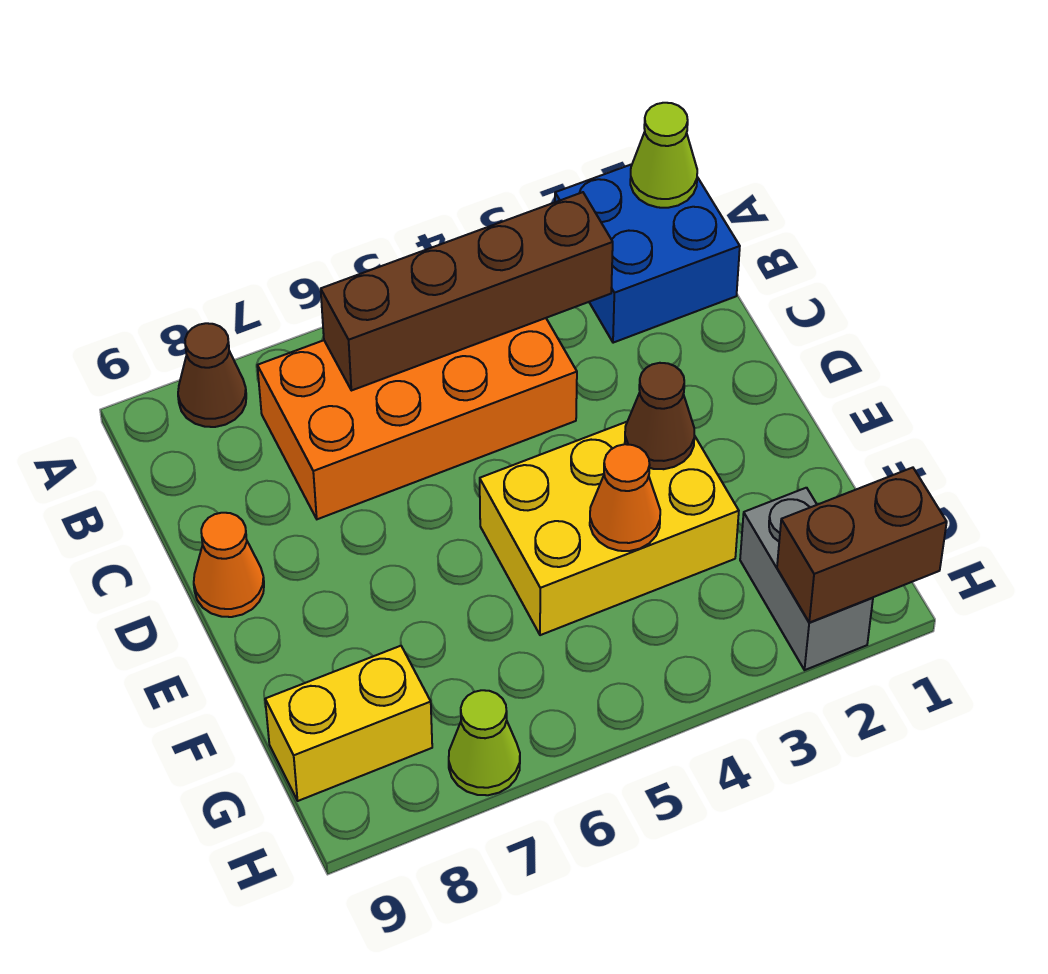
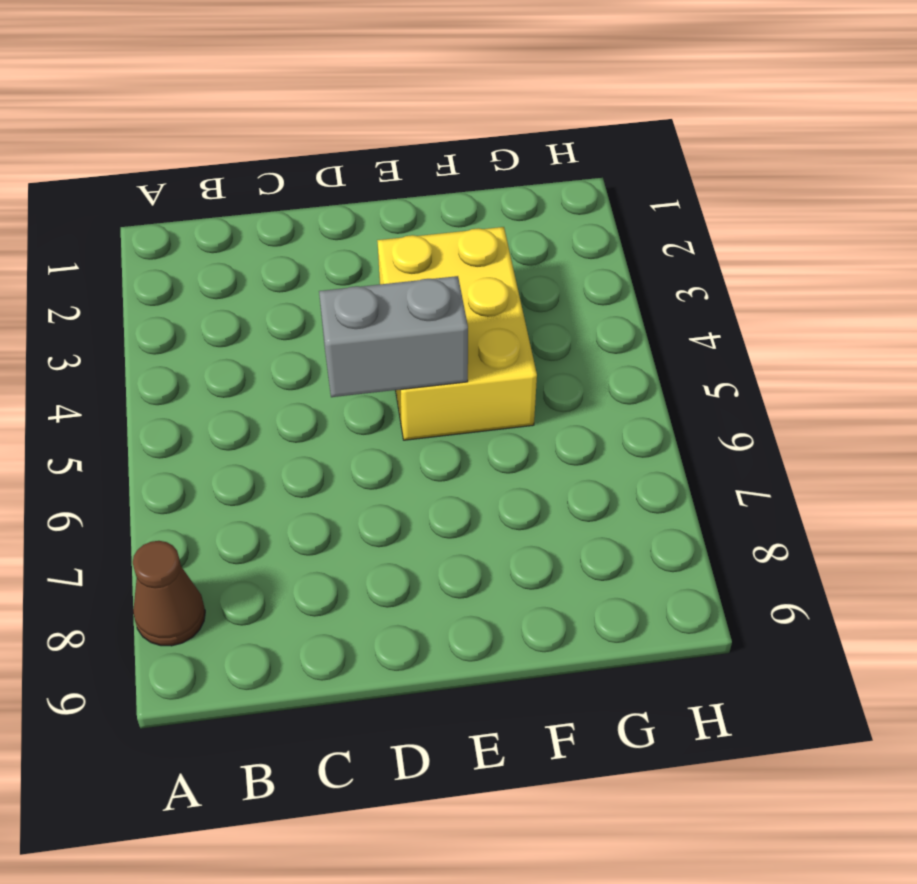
grey brick D5:E5 level 2 -> grey brick G2:H2 level 1
none -> blue brick A1:B2 level 1
none -> orange brick B4:C7 level 1
none -> orange cone D9 level 1

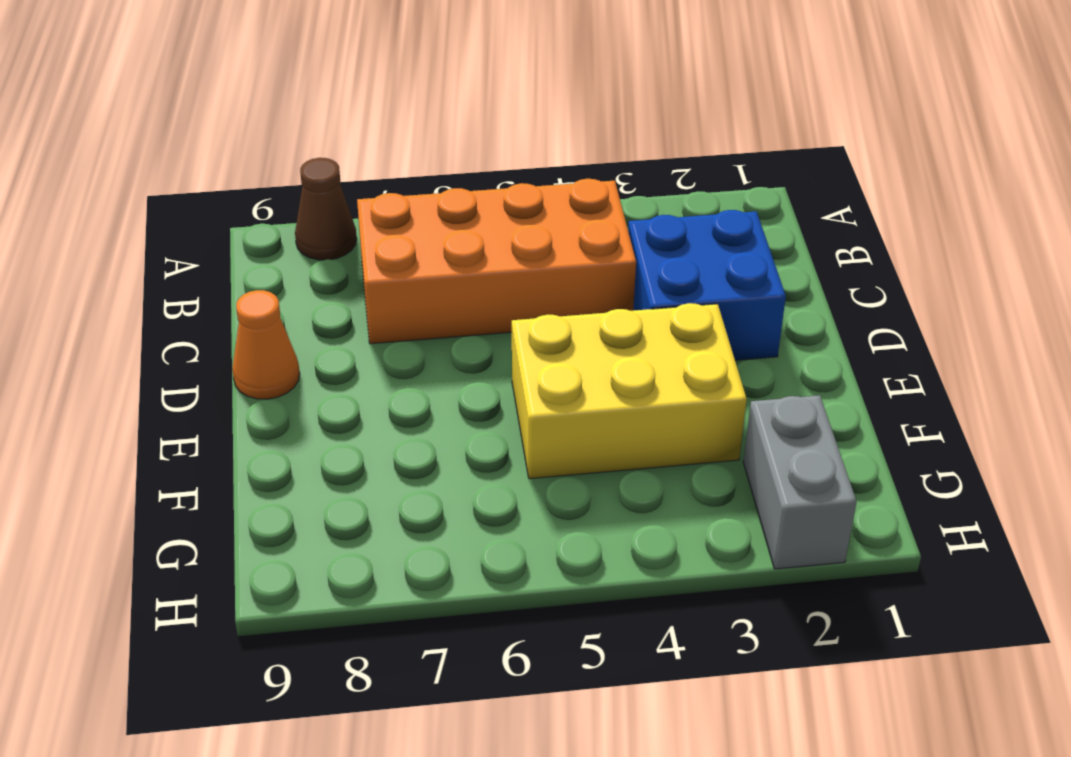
blue brick C2:D3 level 1 -> blue brick A1:B2 level 1
none -> yellow brick G8:G9 level 1
none -> lime cone H7 level 1
none -> lime cone A1 level 2

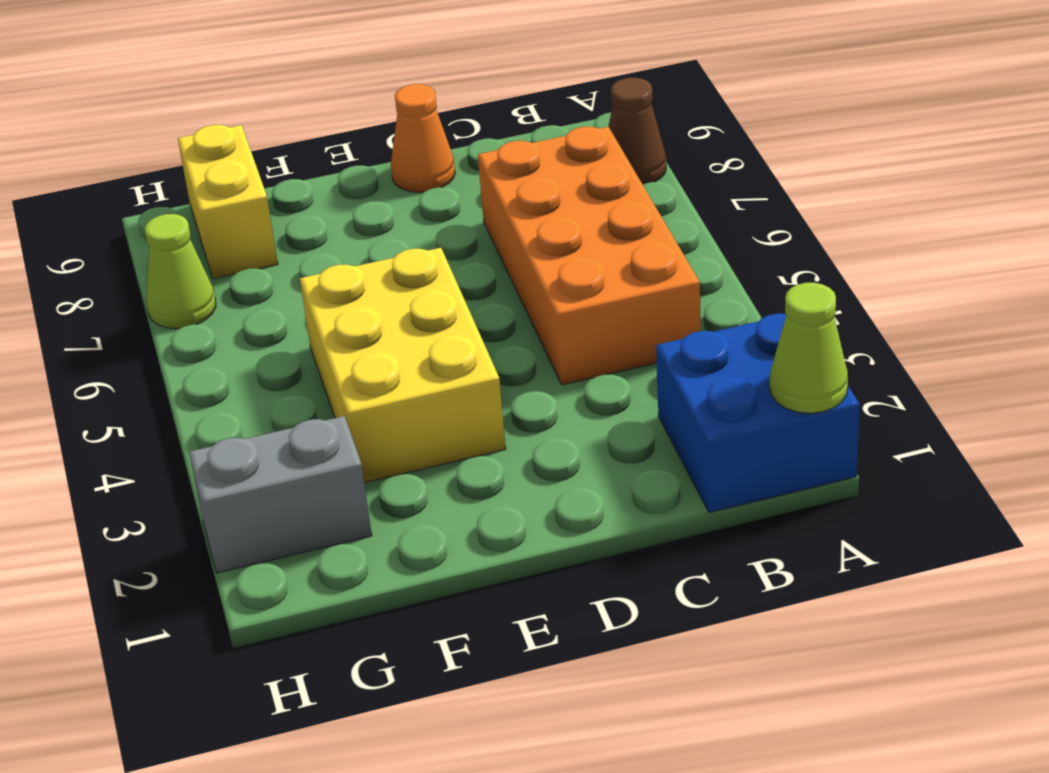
none -> brown brick B3:B6 level 2
none -> brown cone E3 level 2
none -> orange cone F4 level 2

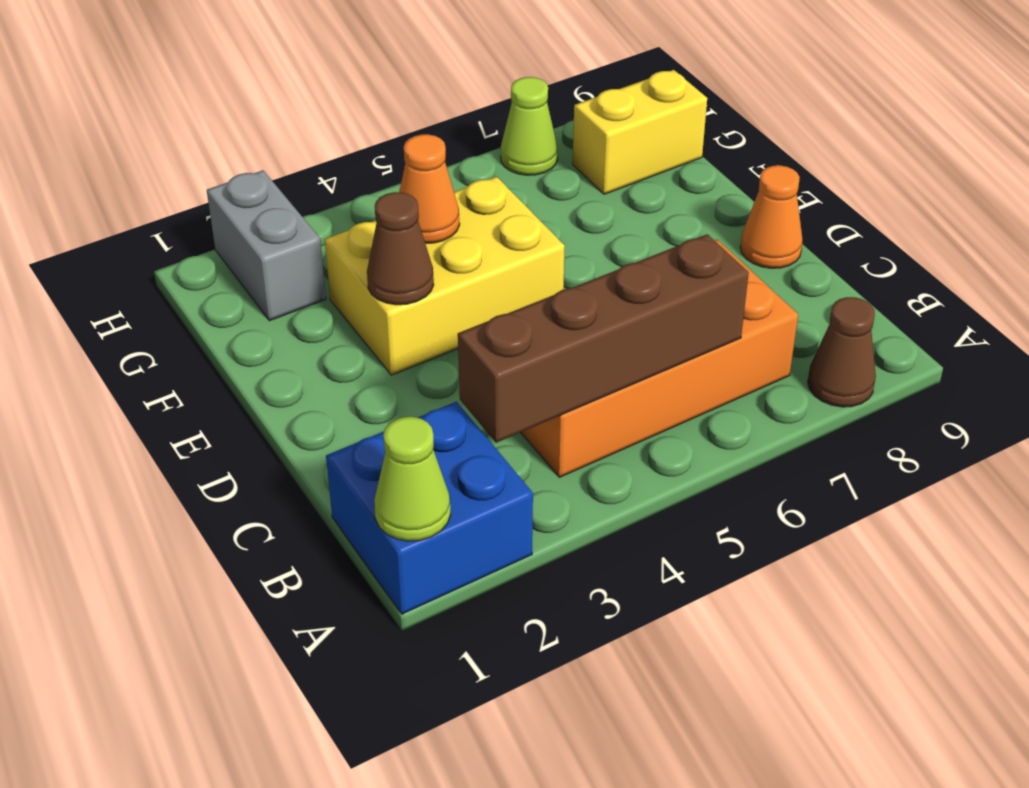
none -> brown brick H1:H2 level 2

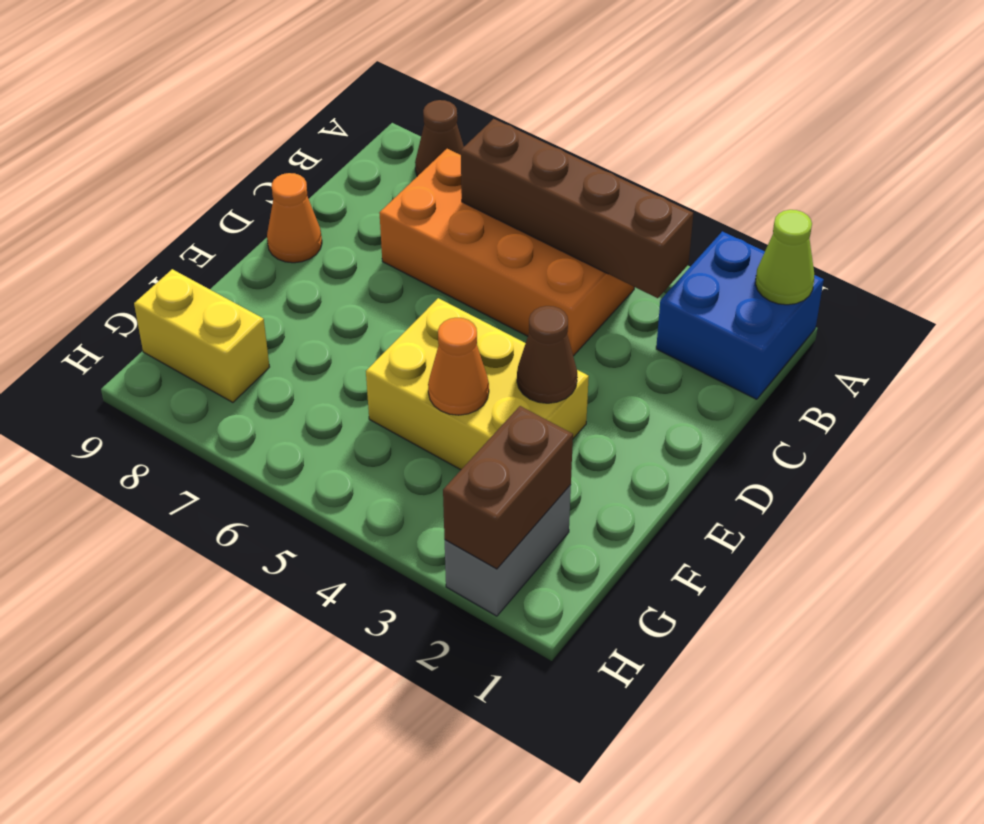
brown brick G2:H2 level 2 -> brown brick H1:H2 level 2
none -> lime cone H7 level 1

